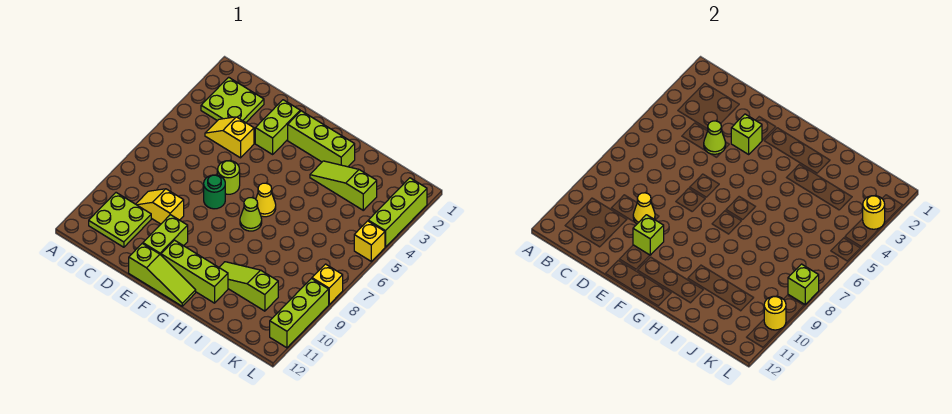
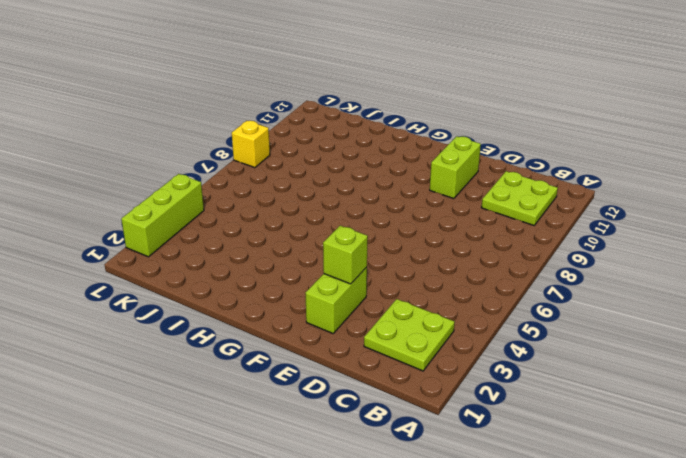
none -> yellow slope C4:D4 level 1 top D
none -> yellow slope C9:D9 level 1 top D
none -> lime round brick E6 level 1

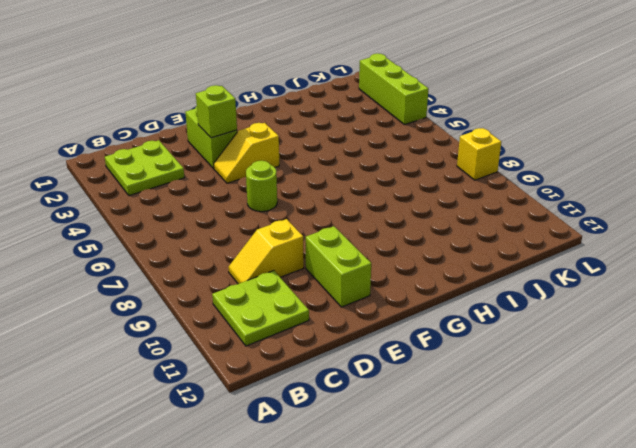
yellow slope E4:F4 level 1 top F -> yellow slope C4:D4 level 1 top D
none -> green round brick E7 level 1
none -> lime slope E12:G12 level 1 top E
none -> lime brick F2:H2 level 1

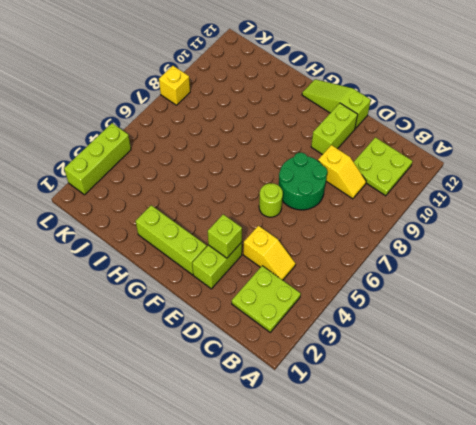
green round brick D7:E8 level 1 -> green round brick E7 level 1
none -> lime brick F11:H11 level 1
none -> yellow cone G6 level 1
none -> lime cone G7 level 1

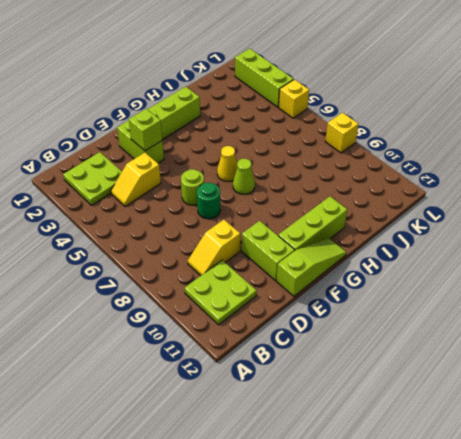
none -> lime slope H3:J3 level 1 top J
none -> lime slope H10:J10 level 1 top J
none -> lime brick L9:L11 level 1

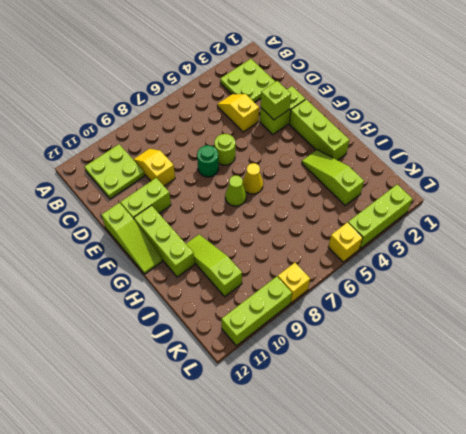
none -> lime cone D4 level 2
none -> yellow cone D9 level 2
none -> lime brick E10 level 2

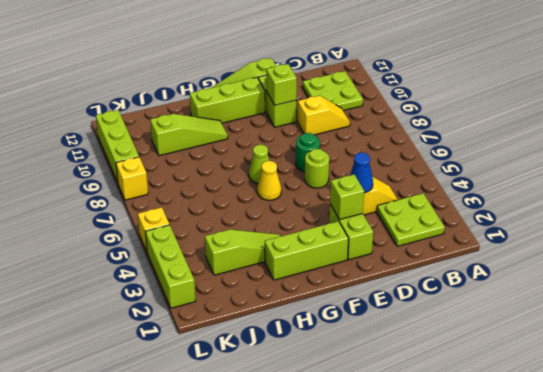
blue cone D4 level 2 -> lime cone D4 level 2
none -> yellow cone D9 level 2
none -> yellow round brick L3 level 2
none -> lime brick L8 level 2

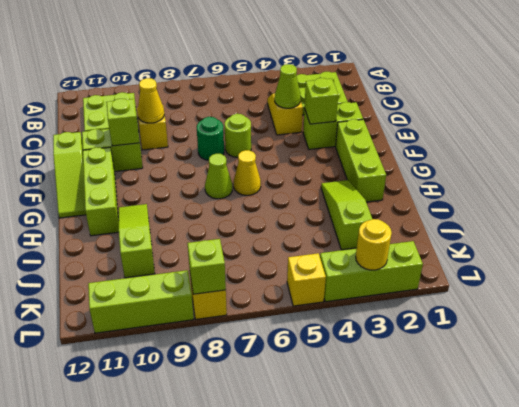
none -> yellow round brick L10 level 2

